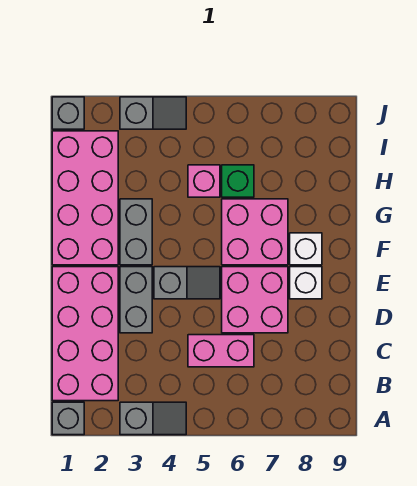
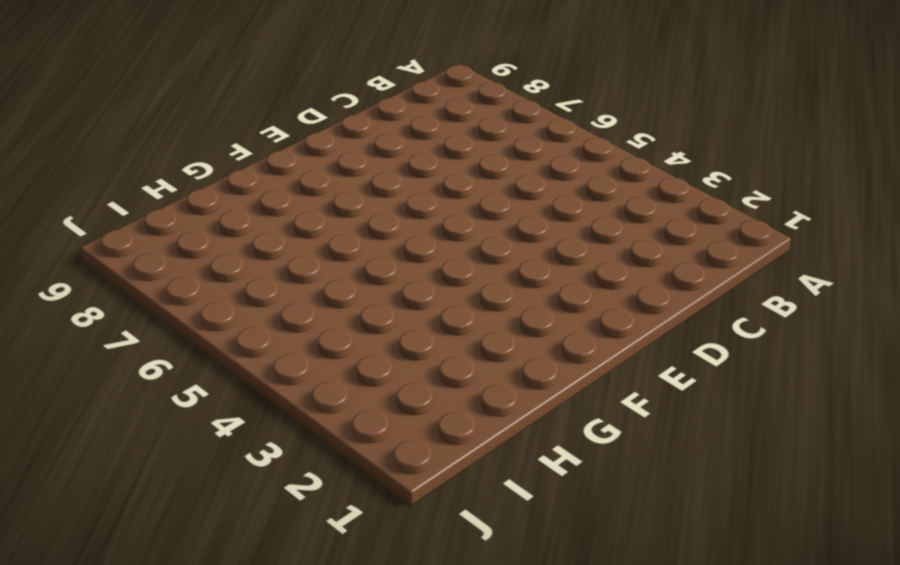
none -> grey brick A1 level 1
none -> grey slope A3:A4 level 1 top 3
none -> pink brick B1:E2 level 1

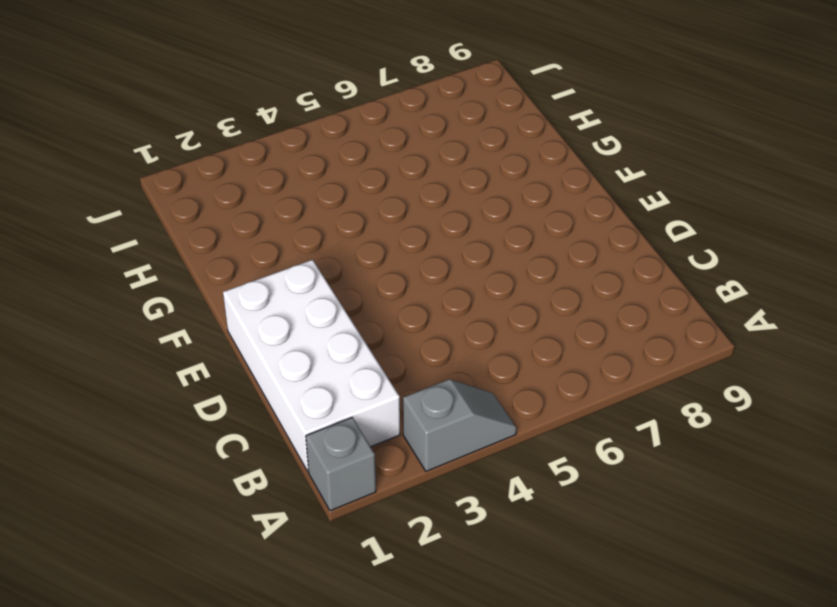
white brick B1:E2 level 1 -> pink brick B1:E2 level 1
none -> pink brick C5:C6 level 1
none -> grey brick D3:E3 level 1
none -> pink brick D6:E7 level 1

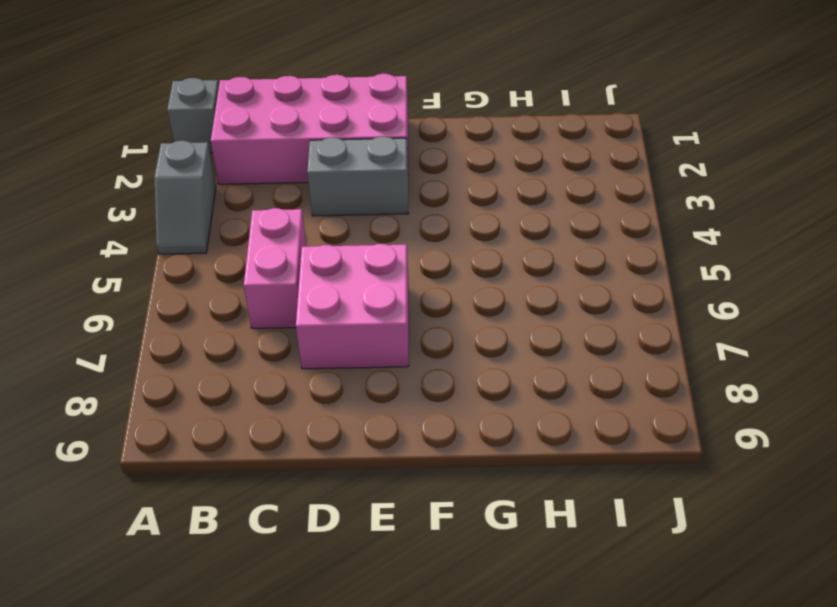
none -> grey slope E4:E5 level 1 top 4
none -> white brick E8 level 1
none -> pink brick F1:I2 level 1

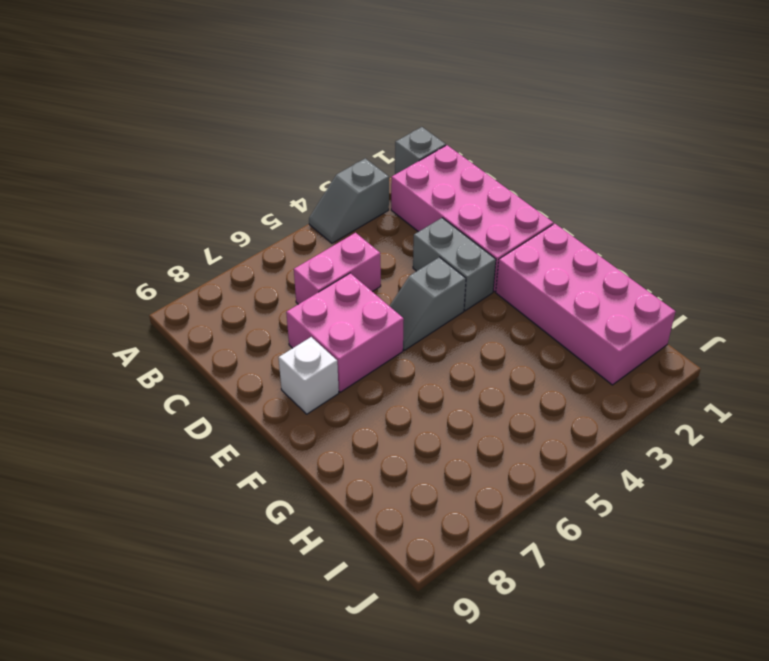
none -> grey brick F3:G3 level 1
none -> pink brick F6:G7 level 1
none -> white brick F8 level 1

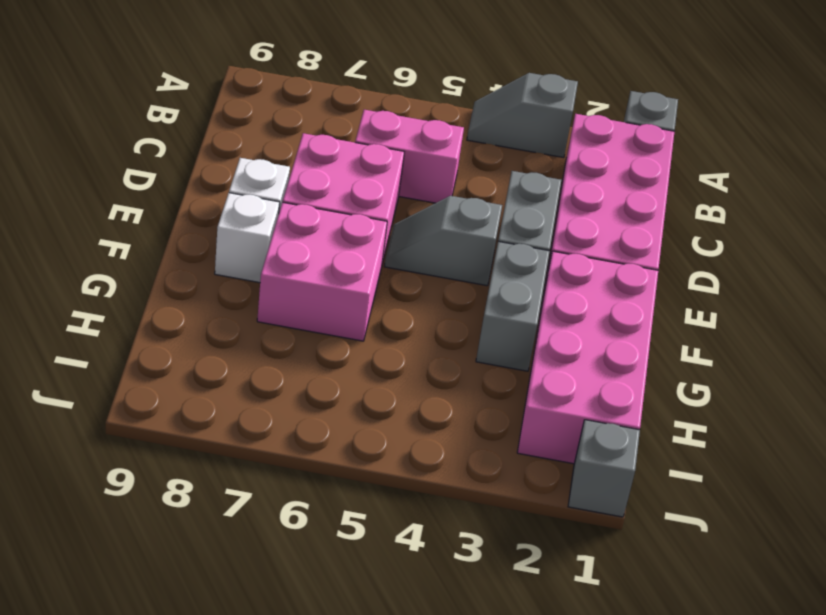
none -> pink brick H5 level 1
none -> green brick H6 level 1
none -> grey slope J3:J4 level 1 top 3

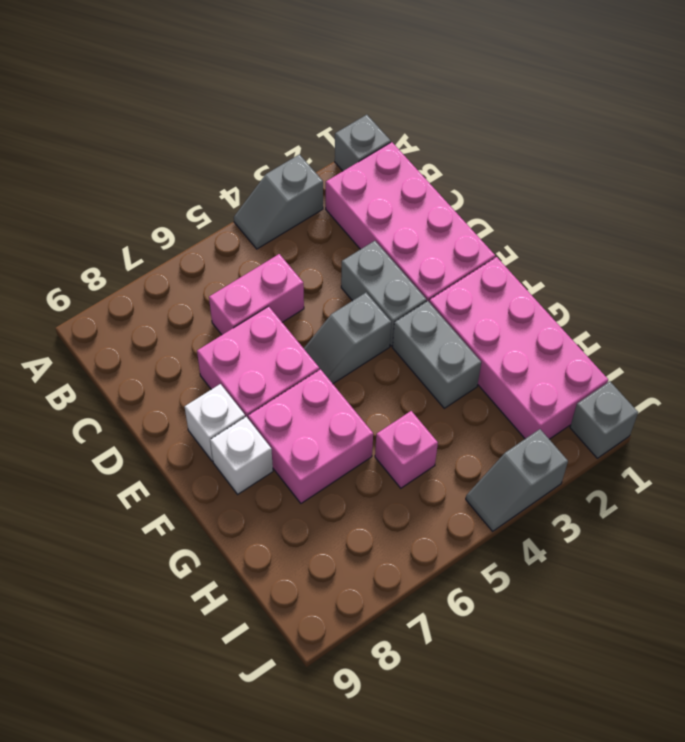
none -> green brick H6 level 1

